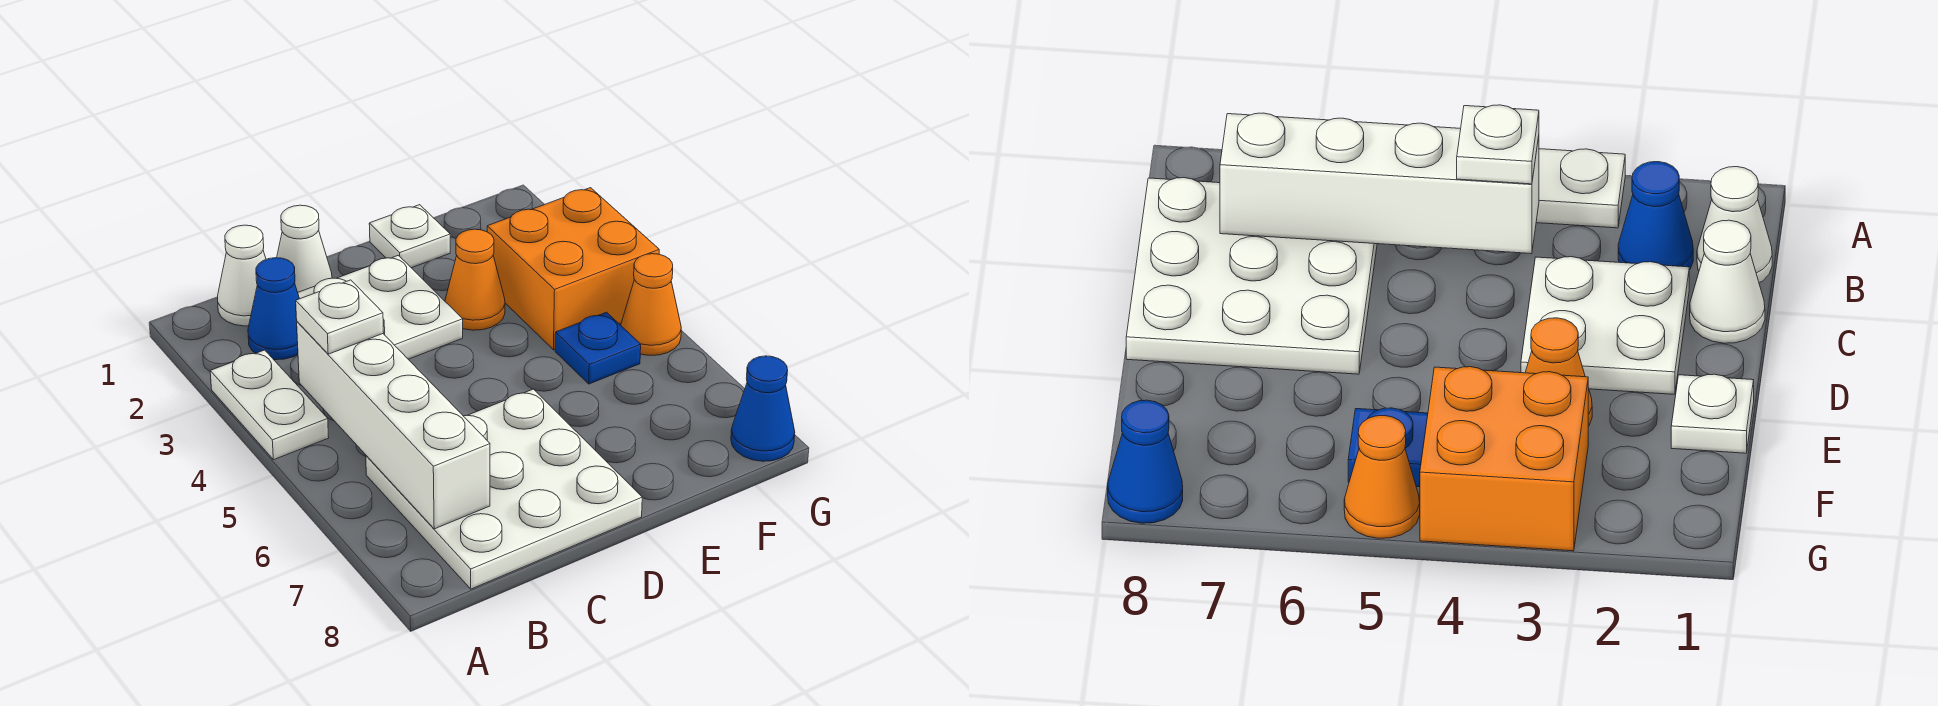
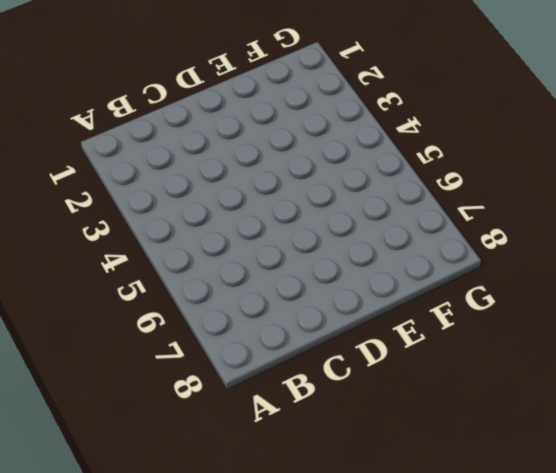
none -> white plate A3:A4 level 1
none -> white cone B1 level 1
none -> blue cone B2 level 1

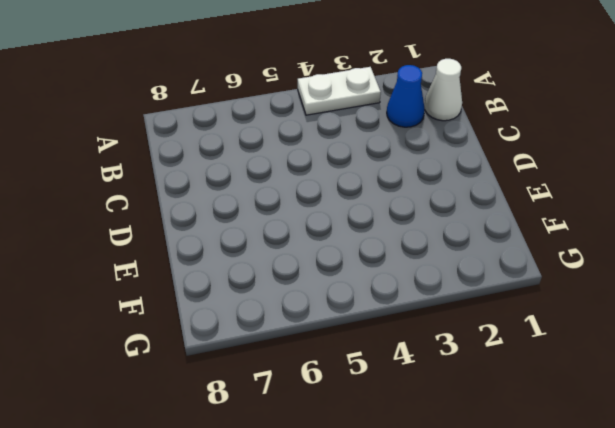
none -> white plate B6:D8 level 1
none -> white cone C1 level 1
none -> white plate C2:D3 level 1

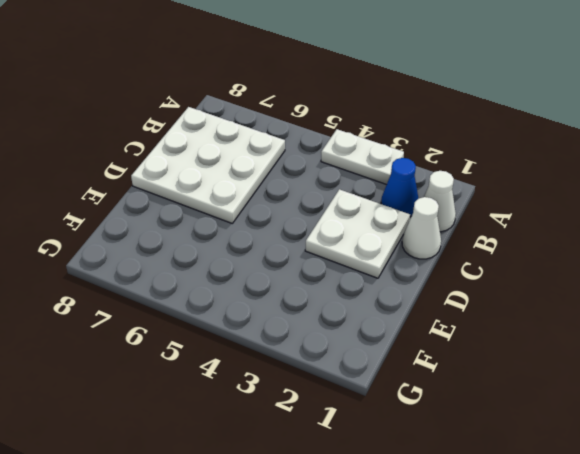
none -> white plate E1 level 1
none -> orange cone E3 level 1
none -> orange brick F3:G4 level 1

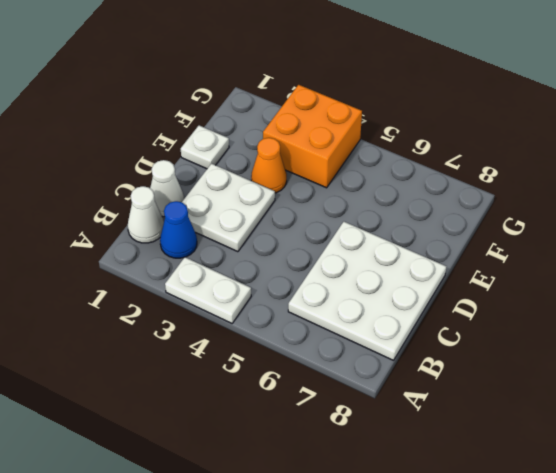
none -> blue plate F5 level 1
none -> orange cone G5 level 1
none -> blue cone G8 level 1

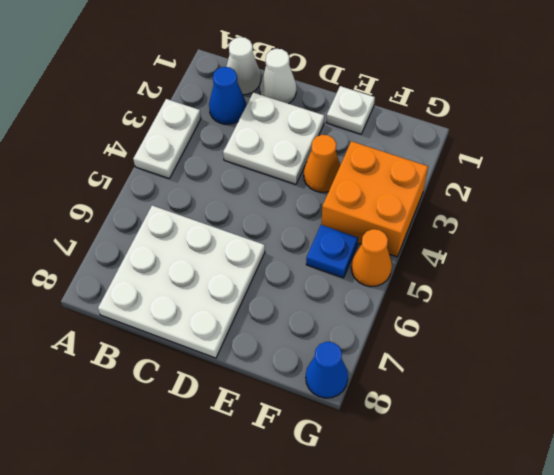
none -> white brick B4:B7 level 2
none -> white plate B4 level 3

